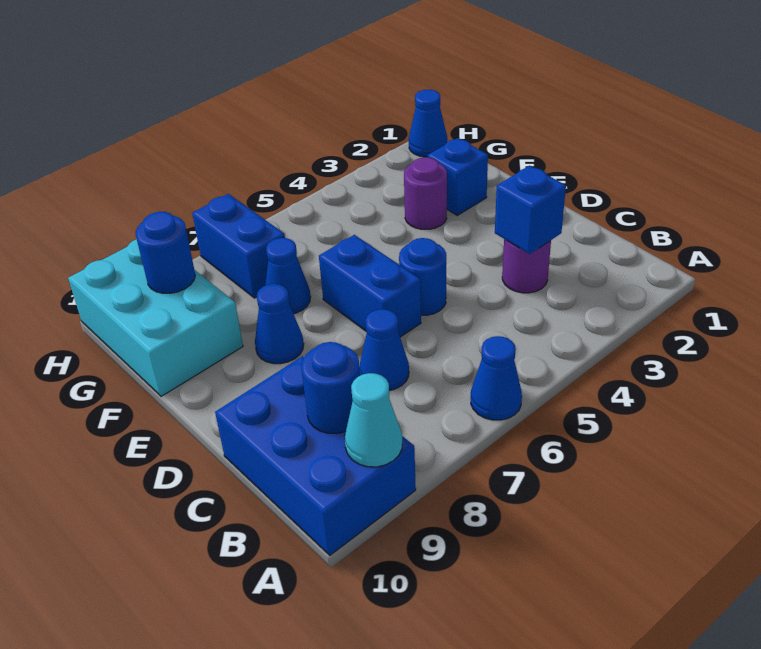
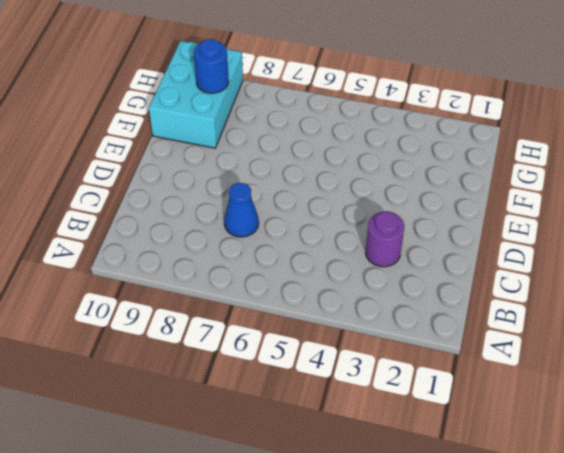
none -> blue cone A6 level 1
none -> blue brick A9:C10 level 1
none -> blue round brick D5 level 1

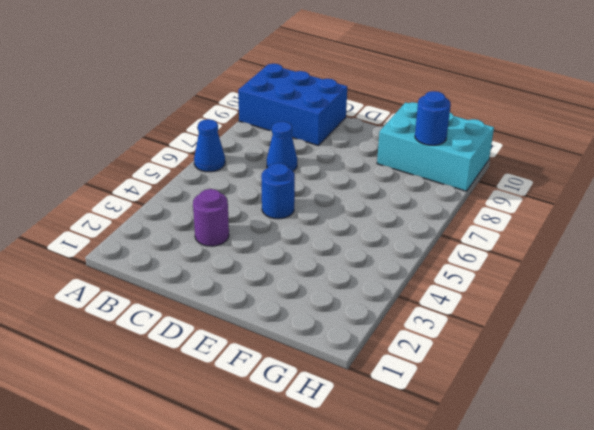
none -> blue brick D6:E6 level 1
none -> blue cone E8 level 1
none -> blue brick F2 level 1

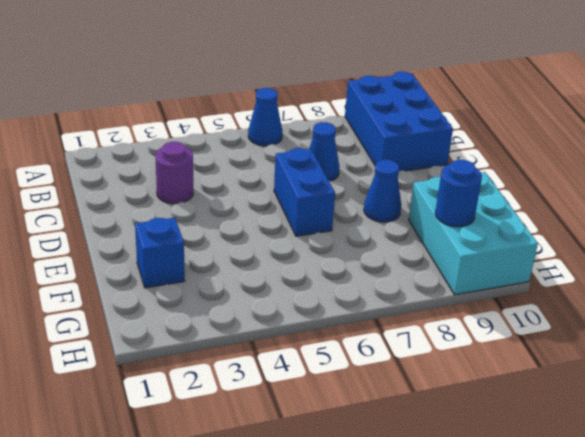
none -> blue round brick D5 level 1
none -> purple round brick F3 level 1
none -> blue cone F7 level 1

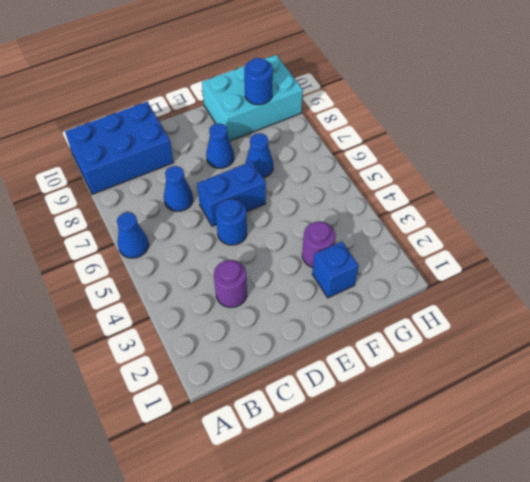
none -> blue brick G7:H7 level 1
none -> blue cone H1 level 1
none -> cyan cone A9 level 2

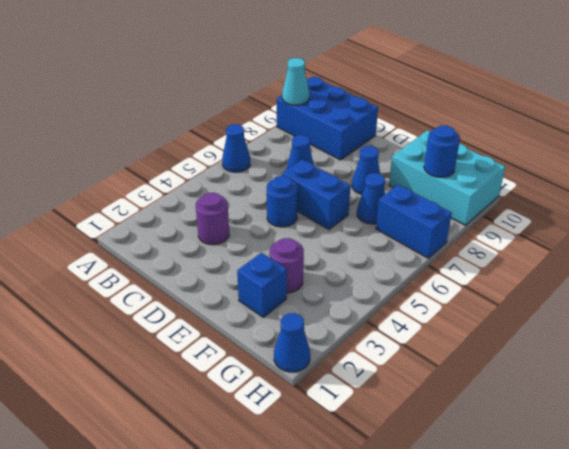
none -> blue round brick B9 level 2
none -> blue brick C3 level 2

